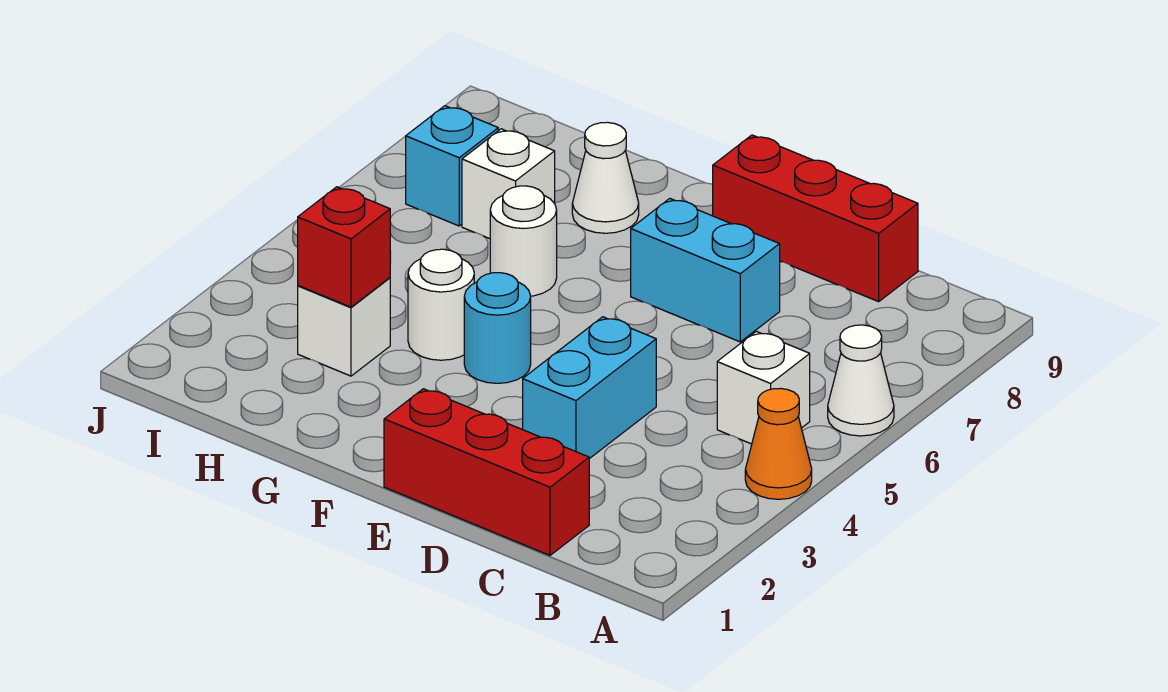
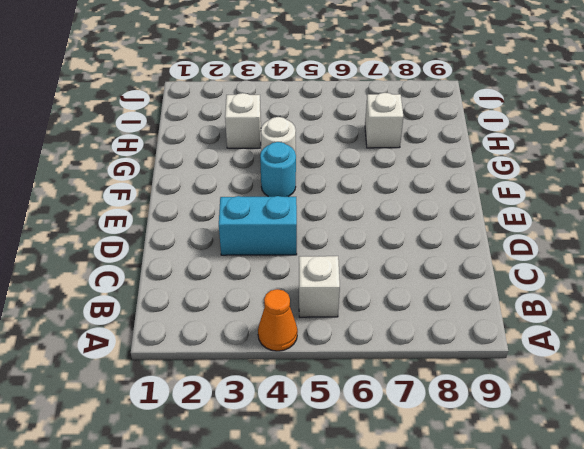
none -> white cone A6 level 1
none -> red brick C1:E1 level 1
none -> red brick C9:E9 level 1

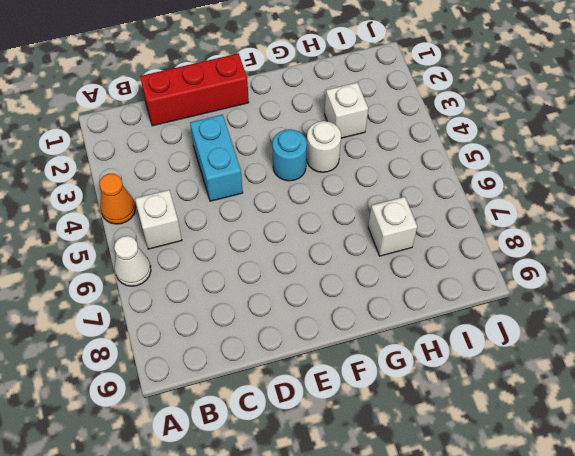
none -> red brick C9:E9 level 1
none -> cyan brick D7:E7 level 1
none -> white round brick G6 level 1

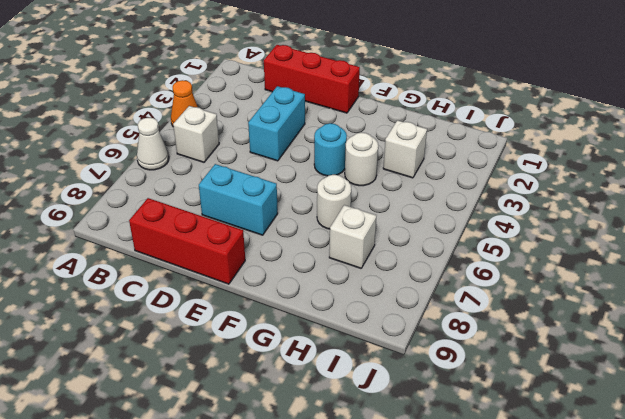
none -> white cone G8 level 1
none -> cyan brick I7 level 1
none -> red brick H3 level 2

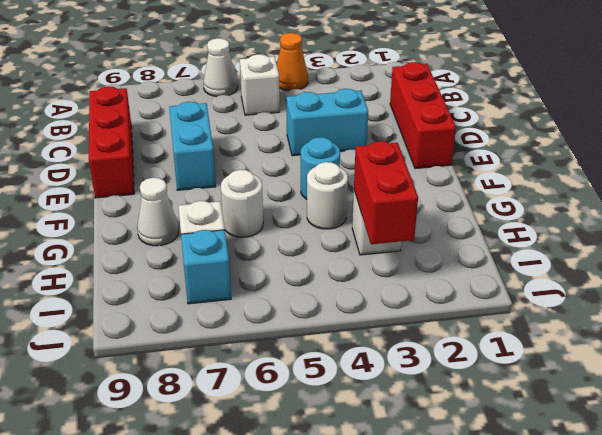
red brick H3:I3 level 2 -> red brick H3 level 2

